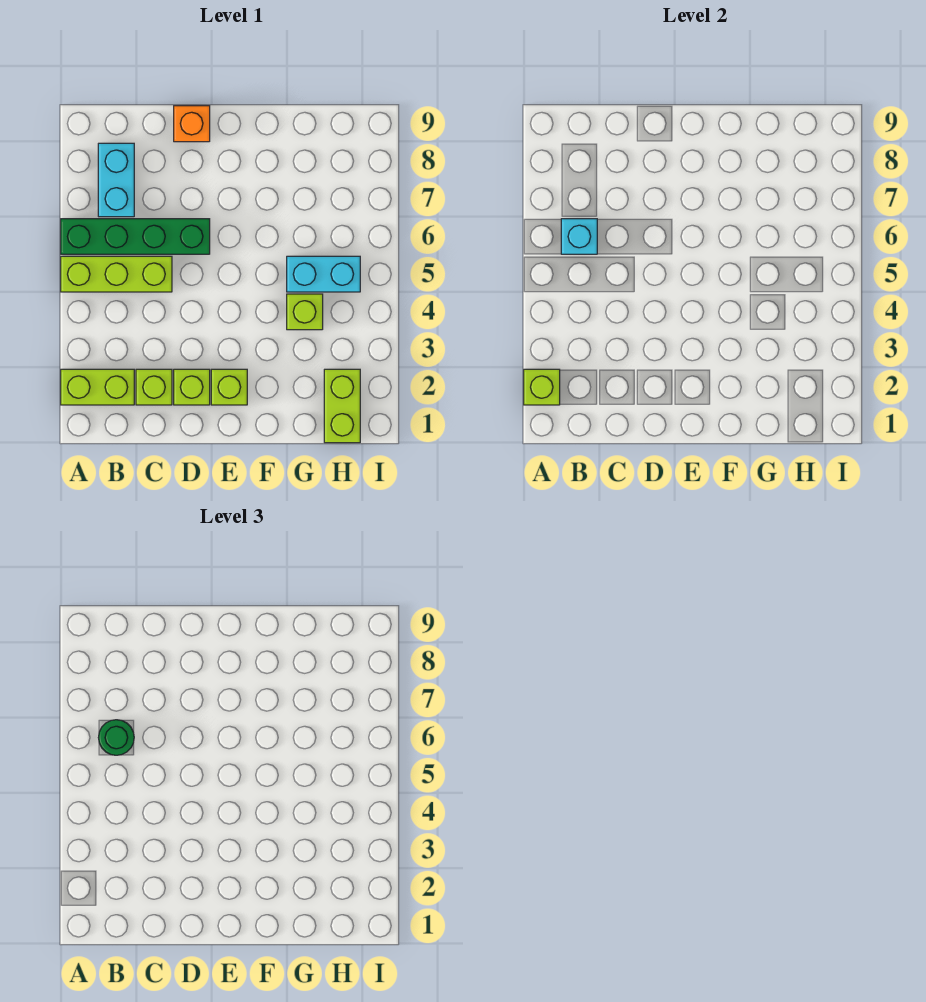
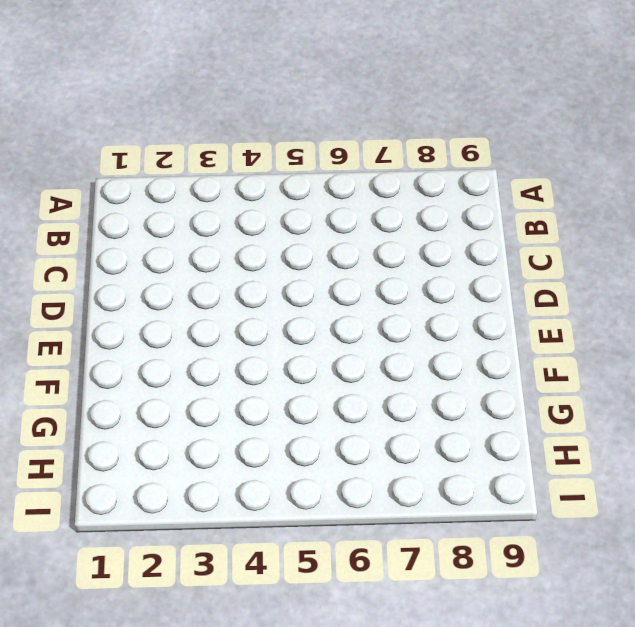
none -> lime brick A2:B2 level 1
none -> lime brick A5:C5 level 1
none -> green brick A6:D6 level 1

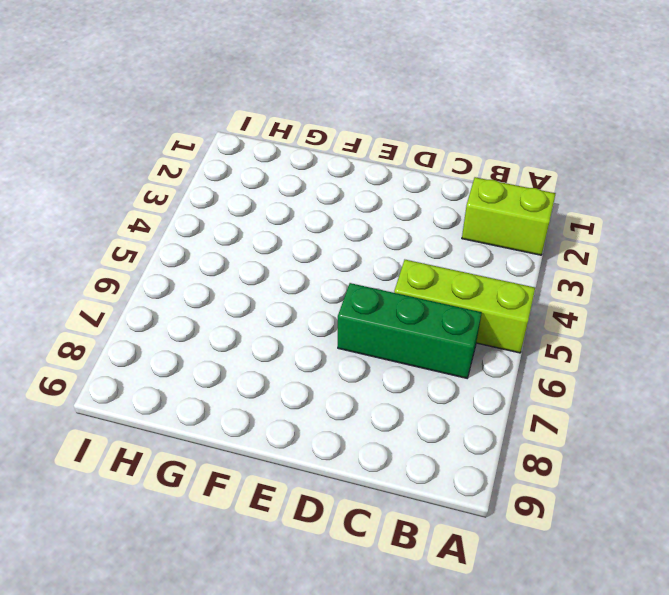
green brick B6:D6 level 1 -> green brick A6:D6 level 1
none -> cyan brick B7:B8 level 1
none -> lime brick C2 level 1
none -> lime brick D2 level 1

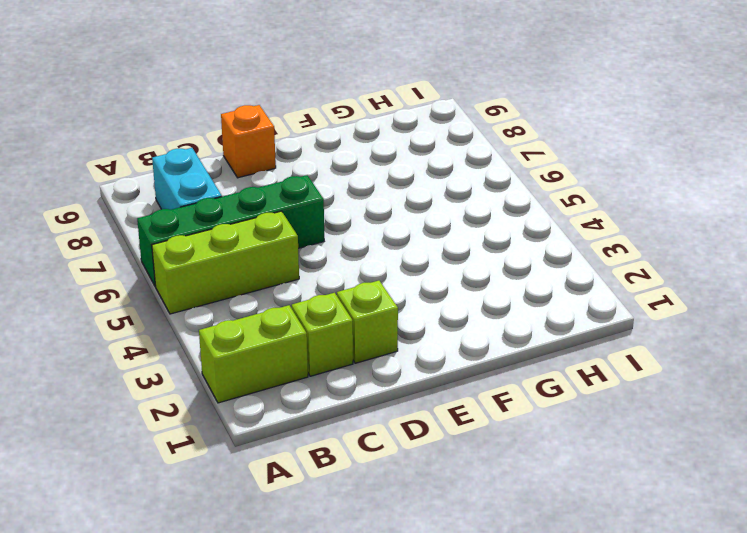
none -> lime brick E2 level 1
none -> lime brick G4 level 1
none -> cyan brick G5:H5 level 1

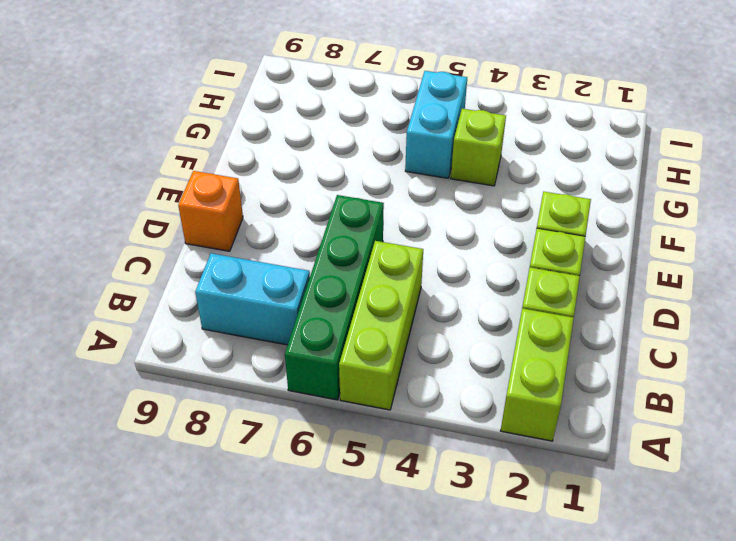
none -> lime brick H1:H2 level 1
none -> lime brick A2 level 2
none -> cyan brick B6 level 2

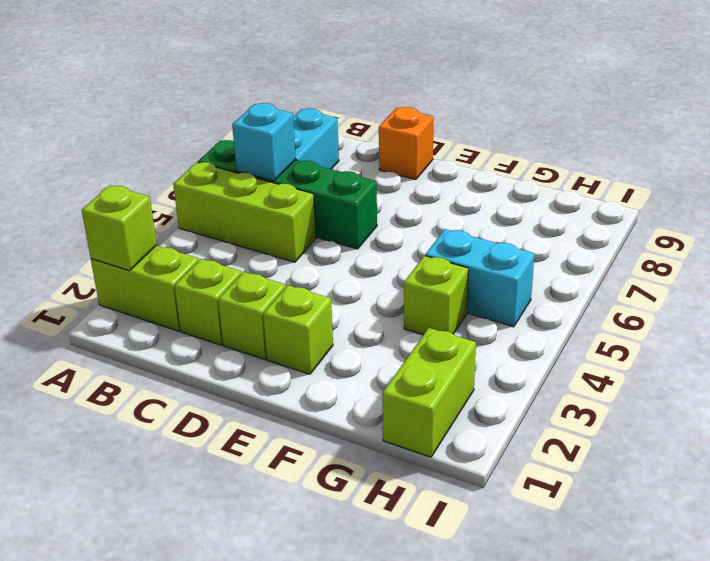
none -> green round brick B6 level 3

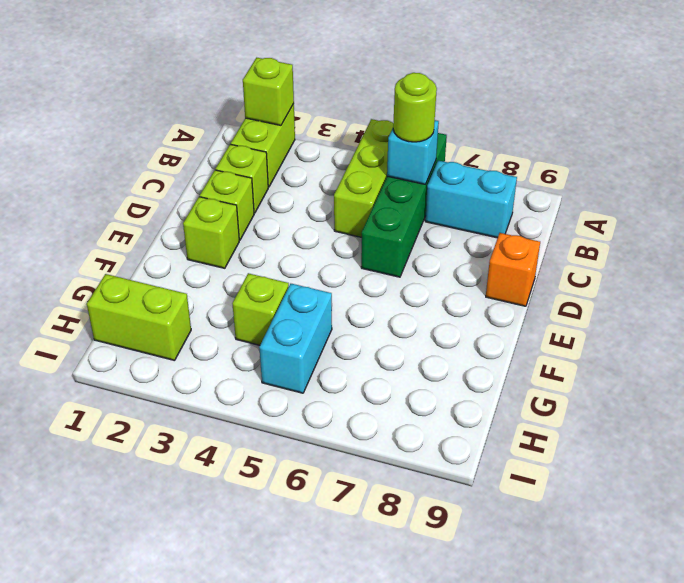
lime round brick B6 level 3 -> green round brick B6 level 3

